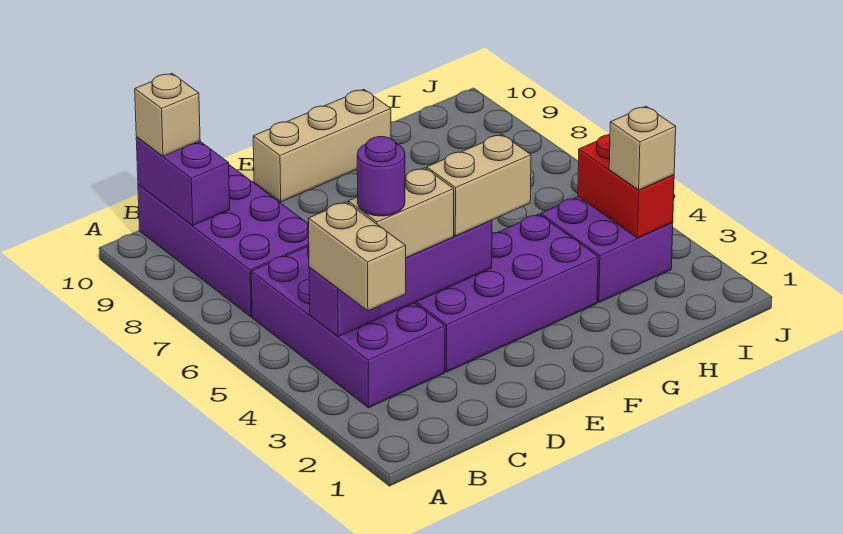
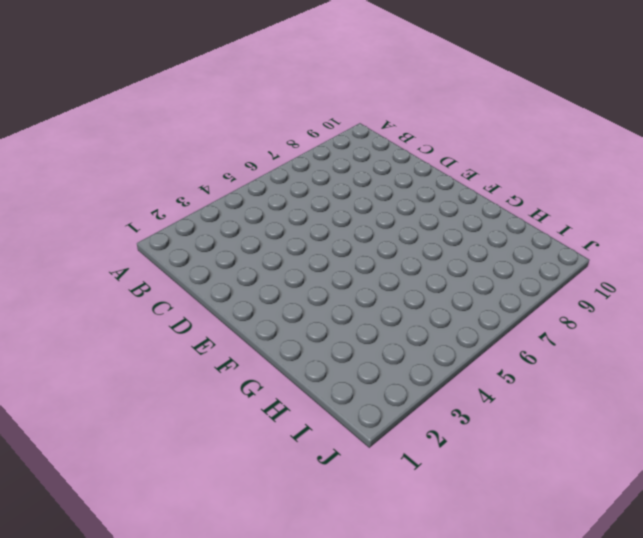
none -> purple brick B3:C6 level 1
none -> purple brick B7:C10 level 1
none -> purple brick D3:G4 level 1

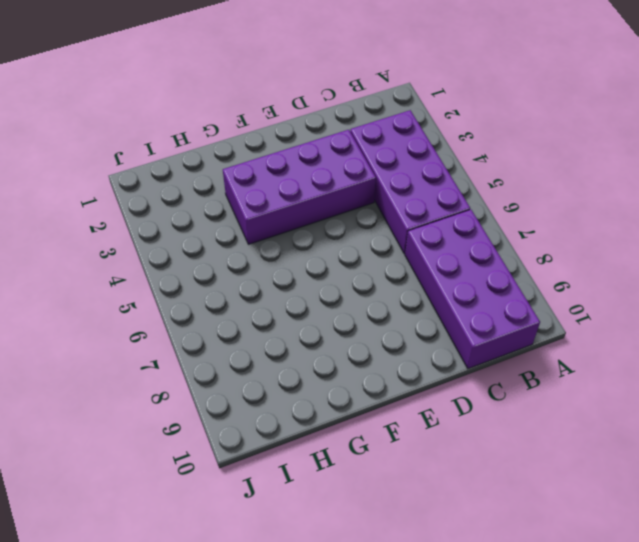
none -> tan brick E10:G10 level 1
none -> purple brick H3:I4 level 1
none -> purple brick B4:E4 level 2

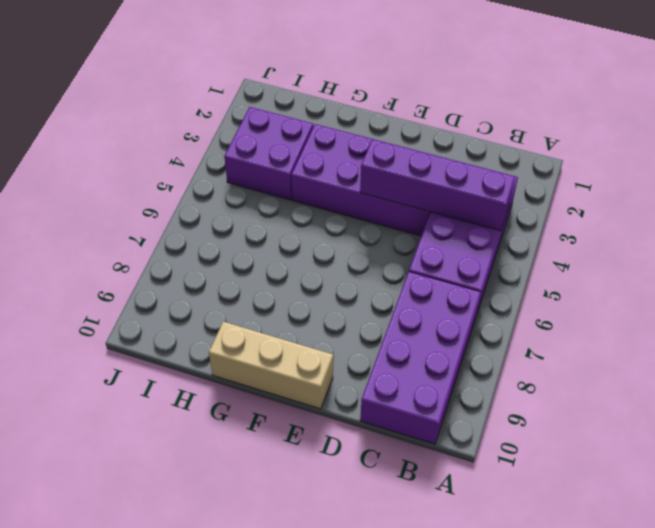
none -> purple brick B9:B10 level 2
none -> red brick I3:I4 level 2
none -> tan brick B3:B4 level 3

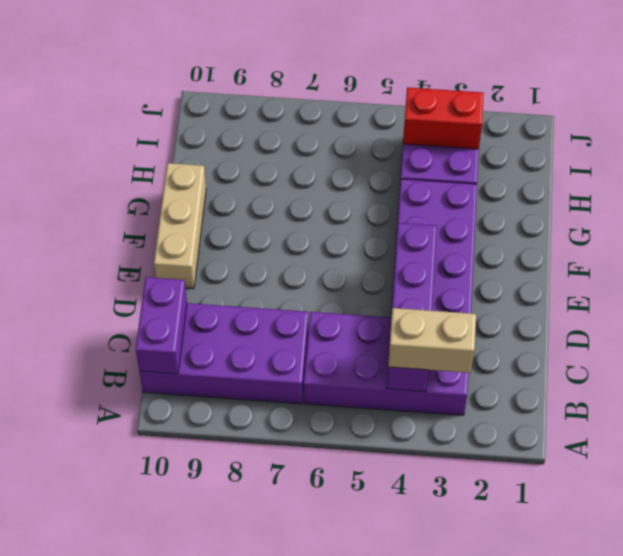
purple brick B10:C10 level 2 -> purple brick B9:B10 level 2
none -> tan brick B10 level 3
none -> tan brick C4:D4 level 3
none -> tan brick E4:F4 level 3

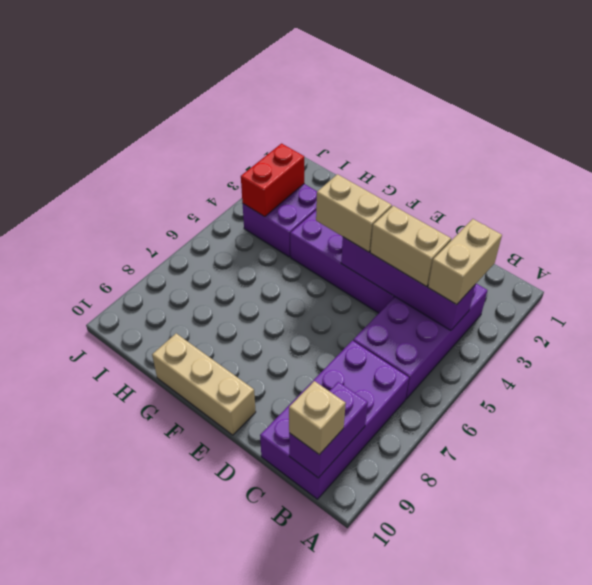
none -> tan brick I3 level 3
none -> purple round brick C4 level 4

